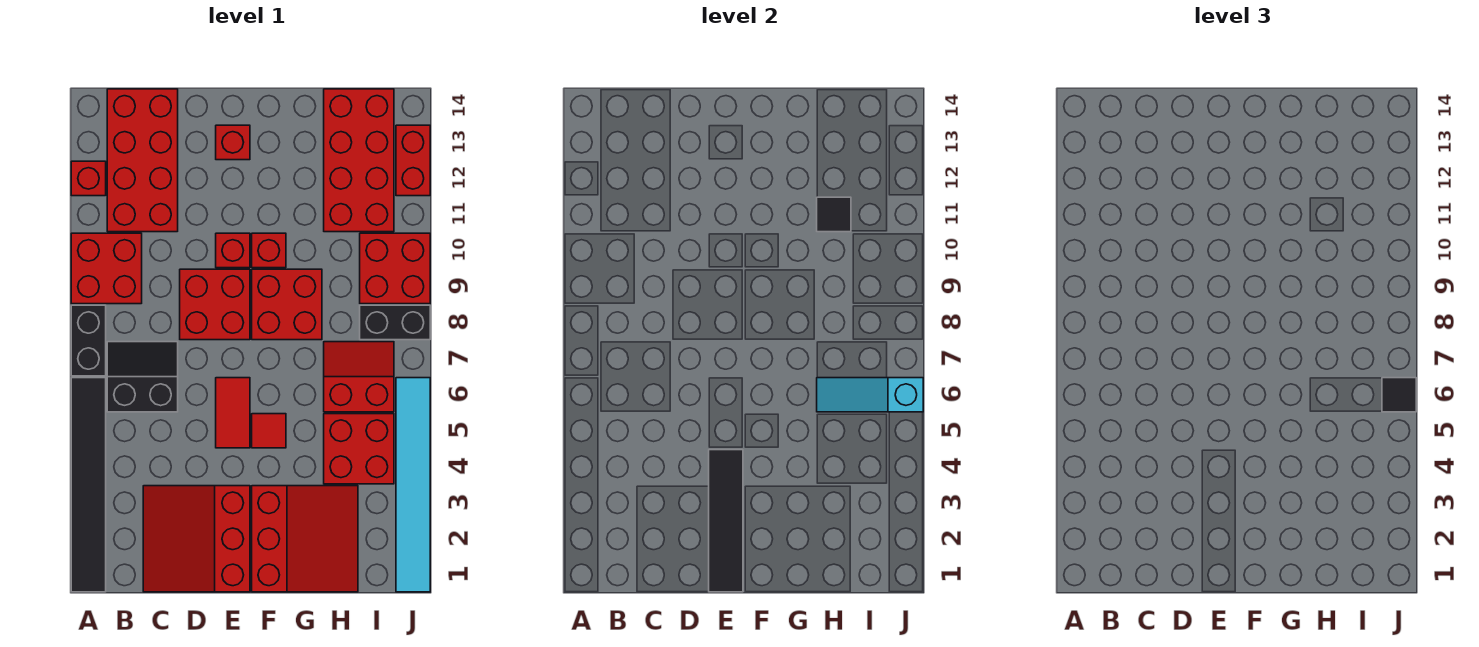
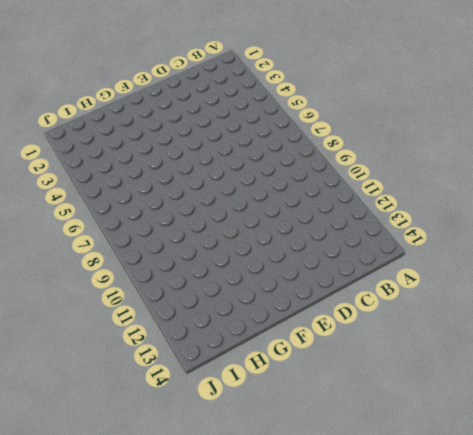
none -> black tile A1:A6 level 1
none -> black brick A7:A8 level 1
none -> red brick A9:B10 level 1

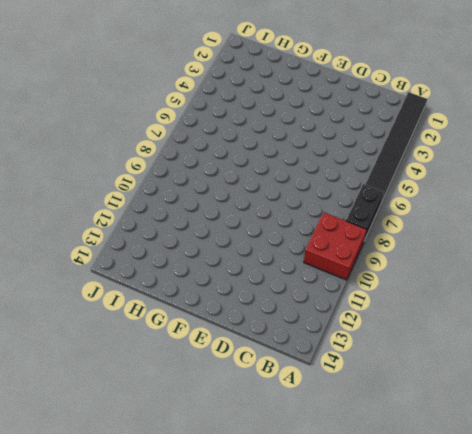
none -> red brick A12 level 1
none -> black slope B6:C7 level 1 top 6
none -> red brick B11:C14 level 1

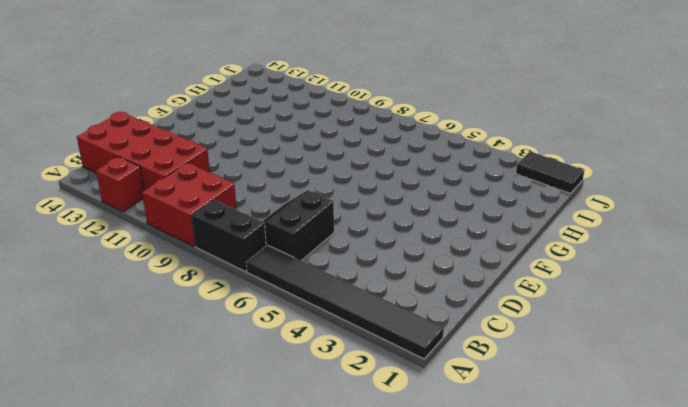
black tile J1:J2 level 1 -> cyan tile J1:J6 level 1
none -> red slope C1:E3 level 1 top E
none -> red brick D8:E9 level 1
none -> red tile E5:E6 level 1

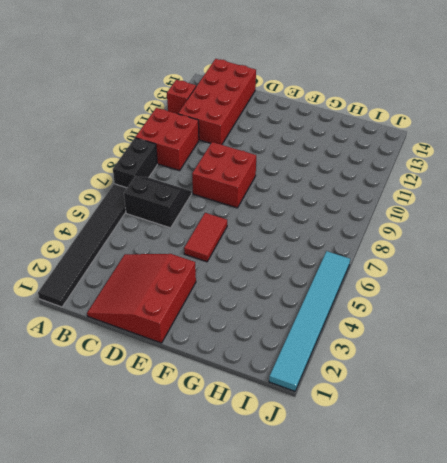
none -> red brick E10 level 1
none -> red brick E13 level 1
none -> red slope F1:H3 level 1 top F

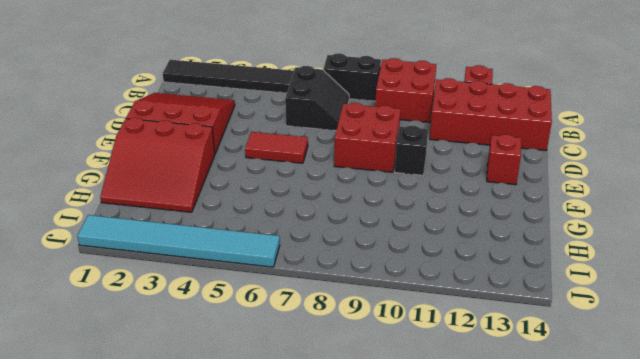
black brick E10 level 1 -> red brick E10 level 1
none -> red tile F5 level 1
none -> red brick F8:G9 level 1
none -> red brick F10 level 1

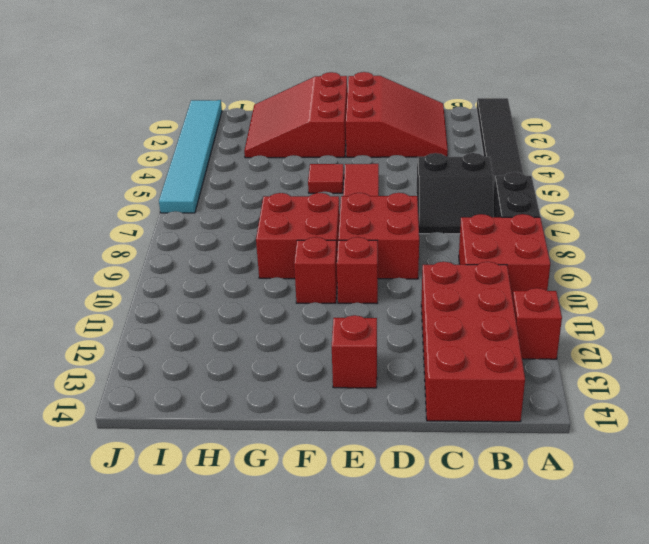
none -> red brick H4:I5 level 1
none -> red slope H6:I7 level 1 top 6
none -> red brick H11:I14 level 1

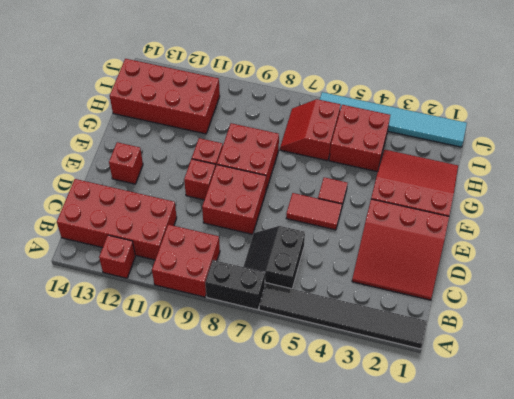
none -> black brick I8:J8 level 1
none -> red brick I9:J10 level 1
none -> red brick J12:J13 level 1

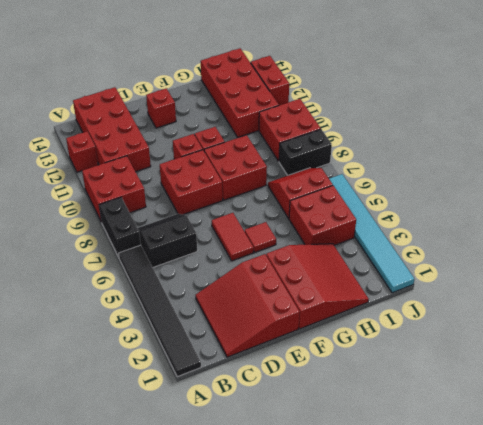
none -> black tile E1:E4 level 2
none -> cyan slope H6:J6 level 2 top J
none -> black tile H11 level 2

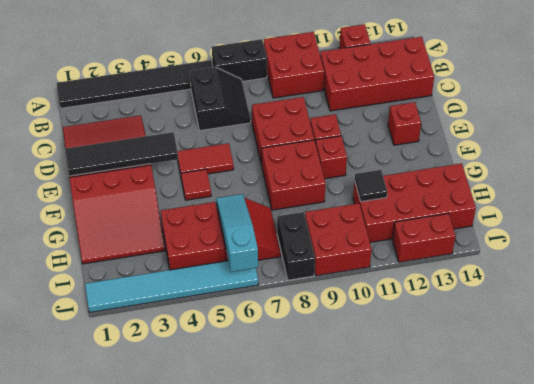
none -> black tile J6 level 3

